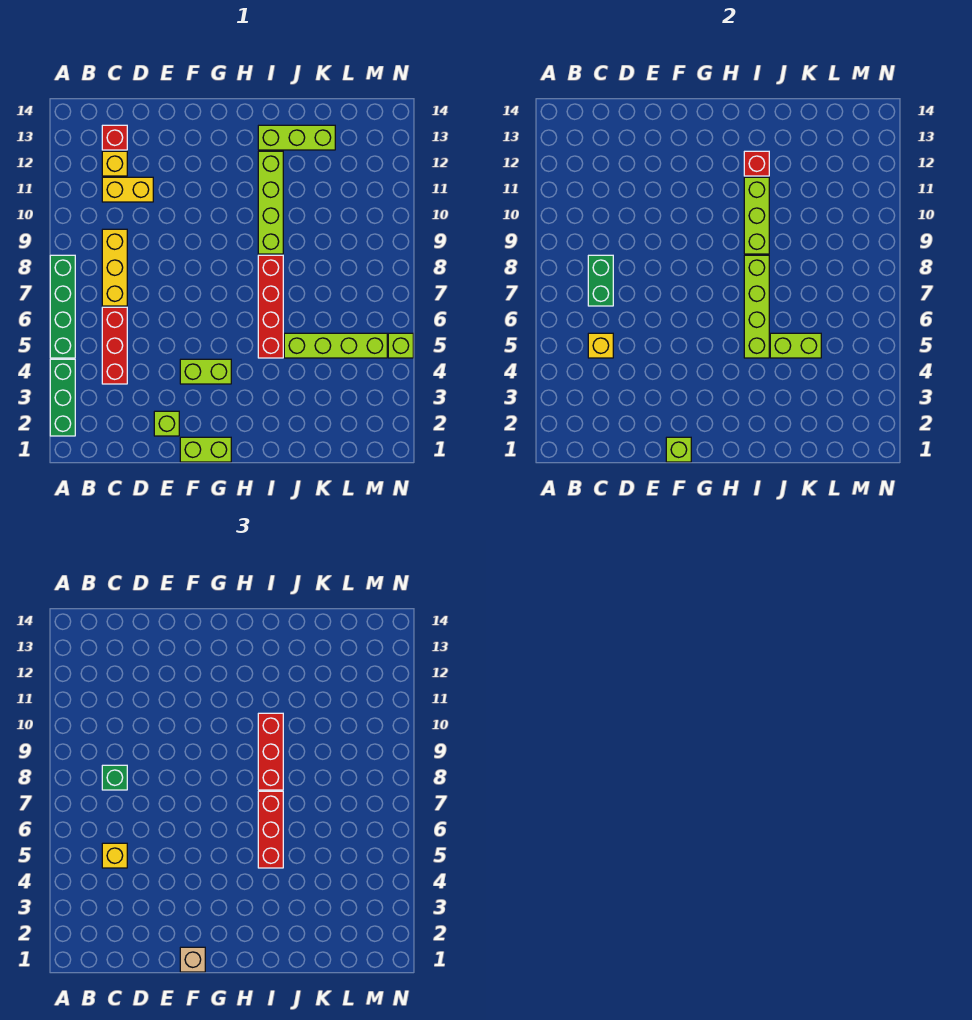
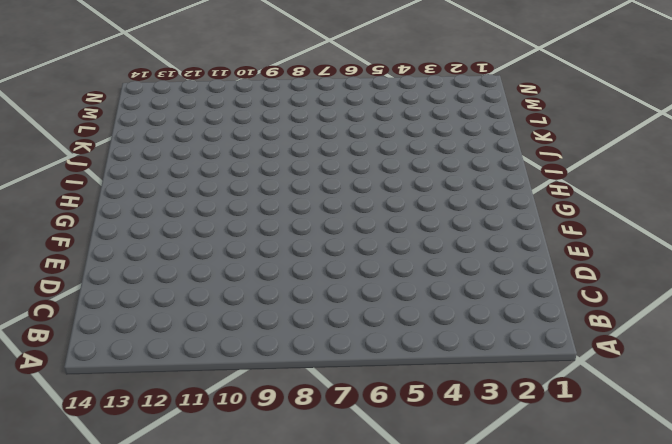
none -> green brick A2:A4 level 1
none -> green brick A5:A8 level 1
none -> red brick C4:C6 level 1

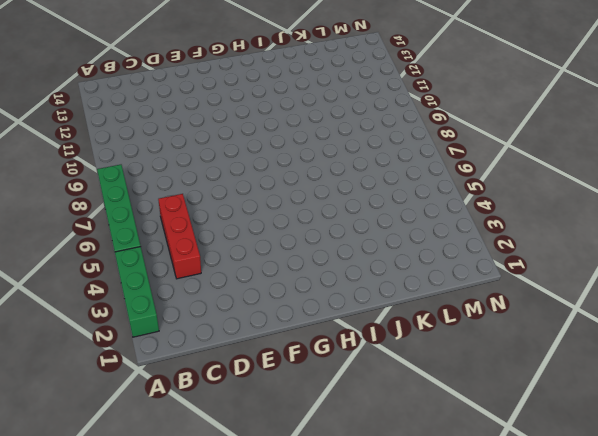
none -> yellow brick C7:C9 level 1
none -> yellow brick C11:D11 level 1
none -> yellow brick C12 level 1

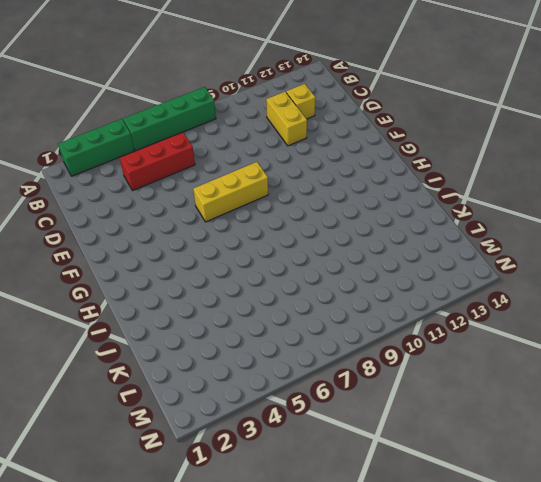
yellow brick F6:F8 level 1 -> yellow brick C7:C9 level 1
none -> red brick C13 level 1
none -> lime brick E2 level 1
none -> lime brick F1:G1 level 1

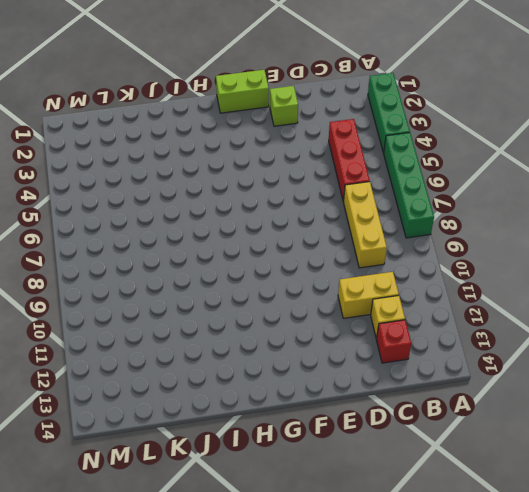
none -> lime brick F4:G4 level 1
none -> red brick I5:I8 level 1
none -> lime brick I9:I12 level 1

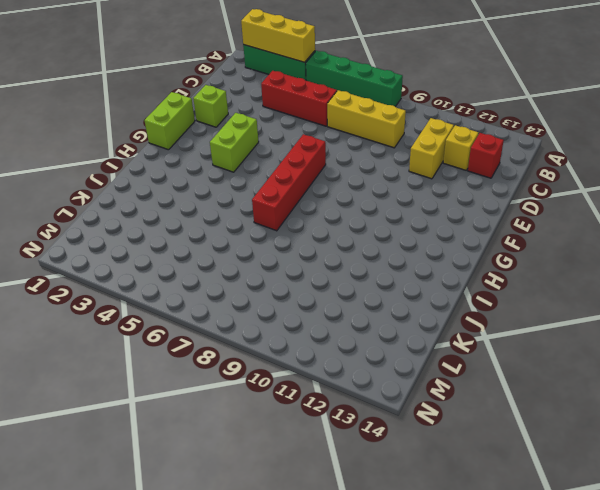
yellow brick A2:A4 level 2 -> none
red brick F7:I7 level 1 -> red brick I5:I8 level 1
none -> lime brick I9:I12 level 1
none -> lime brick I13:K13 level 1
none -> lime brick J5:M5 level 1

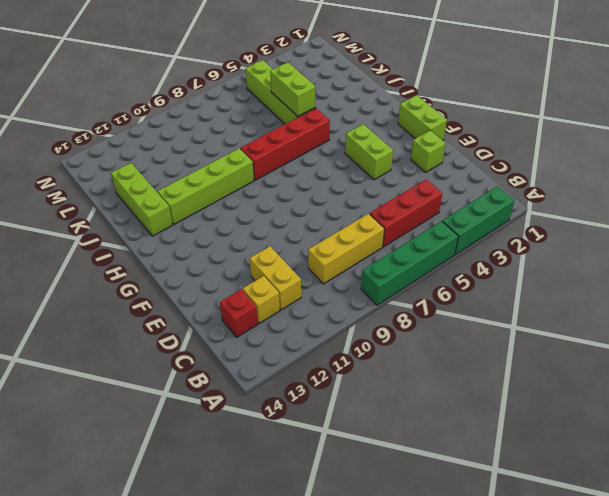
none -> lime brick N5 level 1
none -> yellow brick C5 level 2
none -> green brick C7:C8 level 2

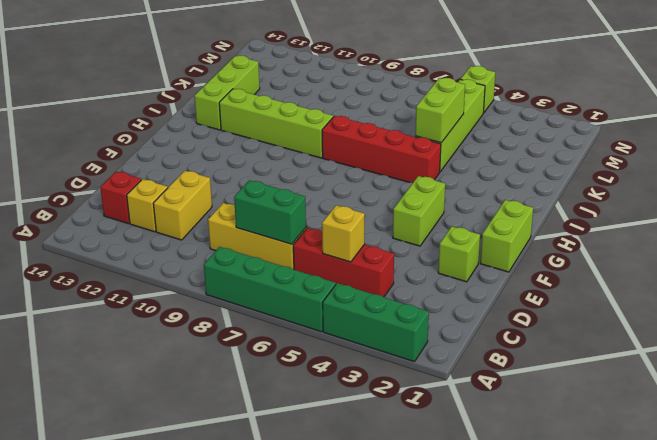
none -> lime brick F1 level 2
none -> lime brick I5:I8 level 2
none -> lime brick I9:I11 level 2

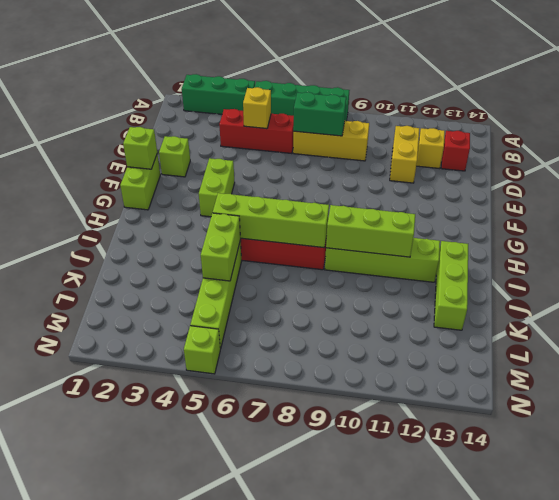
none -> red brick I12 level 2
none -> yellow brick C5 level 3
none -> green brick C8 level 3

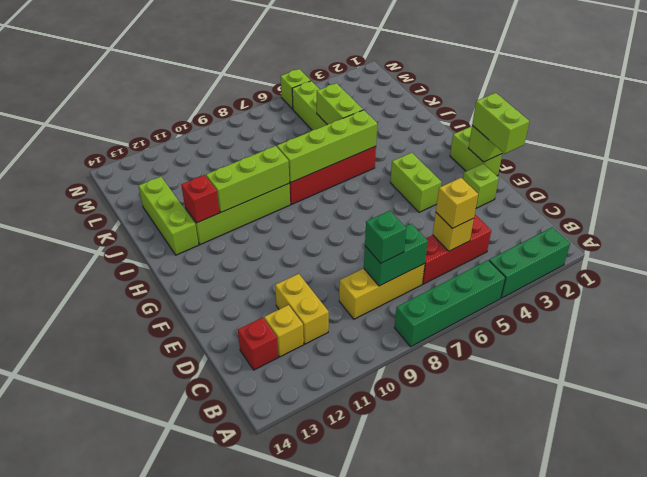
lime brick E1:F1 level 3 -> tan brick F1 level 3
none -> red brick I5:I7 level 3
none -> red brick I8:I10 level 3

